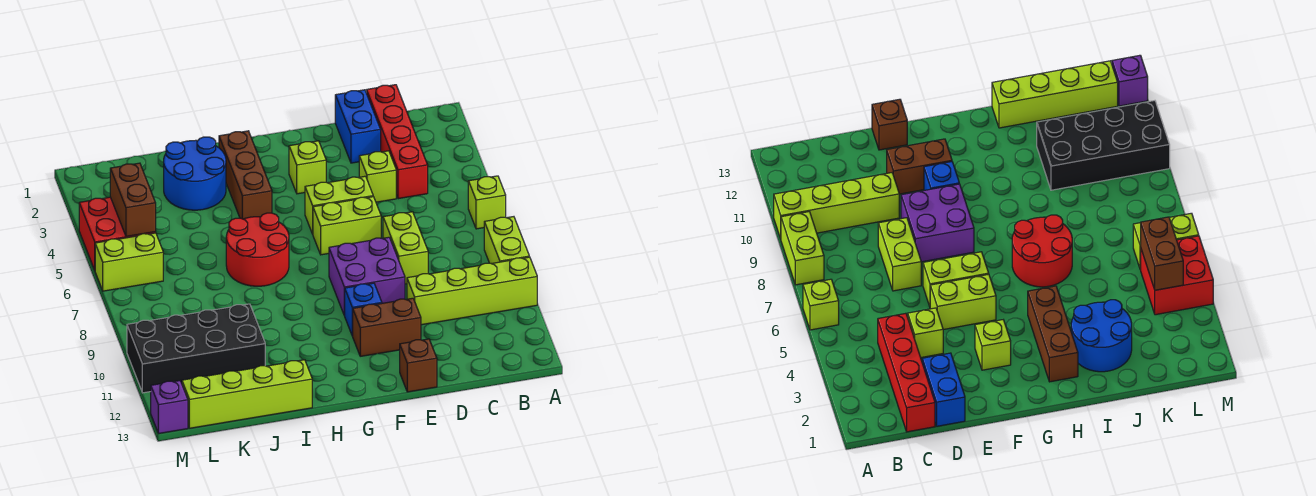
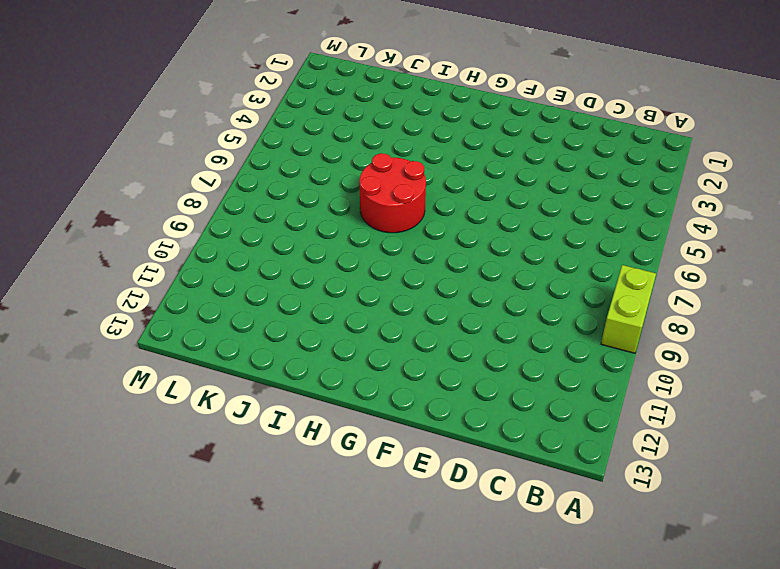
none -> lime brick A6 level 1
none -> lime brick A10:D10 level 1
none -> red brick C1:C4 level 1

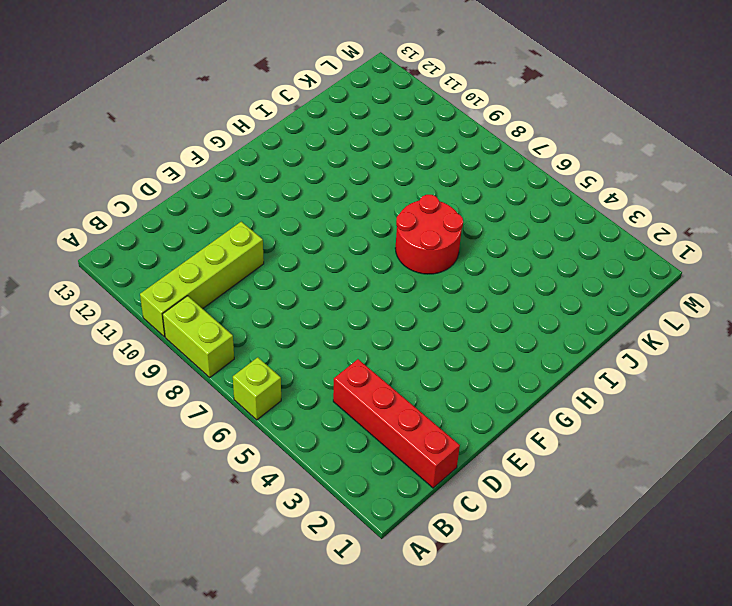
none -> blue brick D1:D2 level 1
none -> lime brick D4 level 1
none -> lime brick D7:D8 level 1

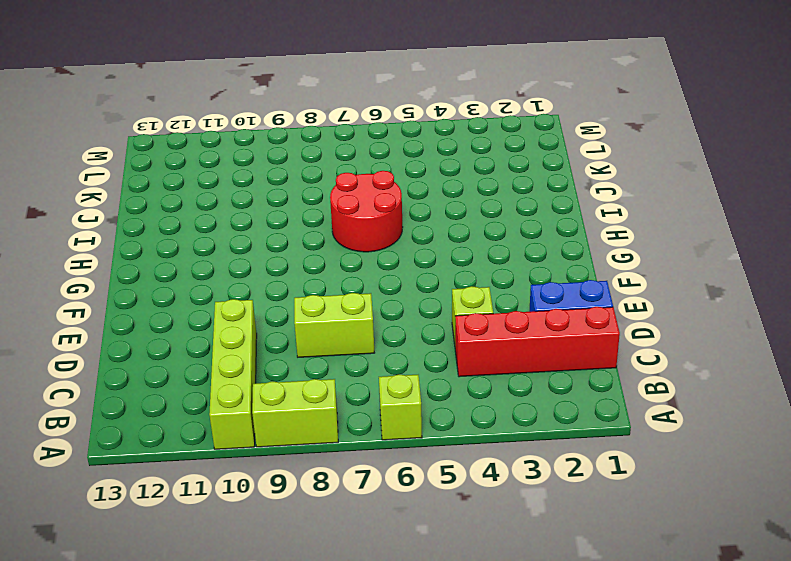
none -> lime brick E5:F5 level 1
none -> lime brick E6:F6 level 1
none -> purple brick E8:F9 level 1

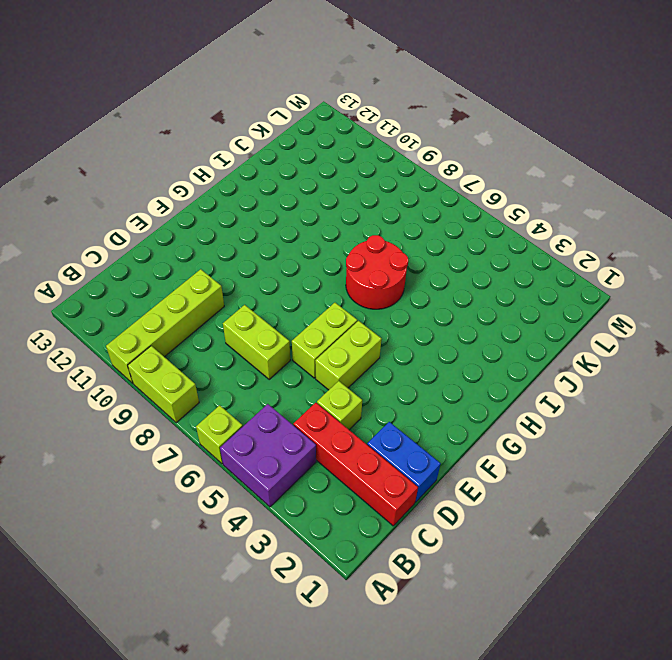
purple brick A4:B5 level 1 -> purple brick E8:F9 level 1
none -> brown brick E11:F11 level 1
none -> brown brick E13 level 1
none -> lime brick F3 level 1

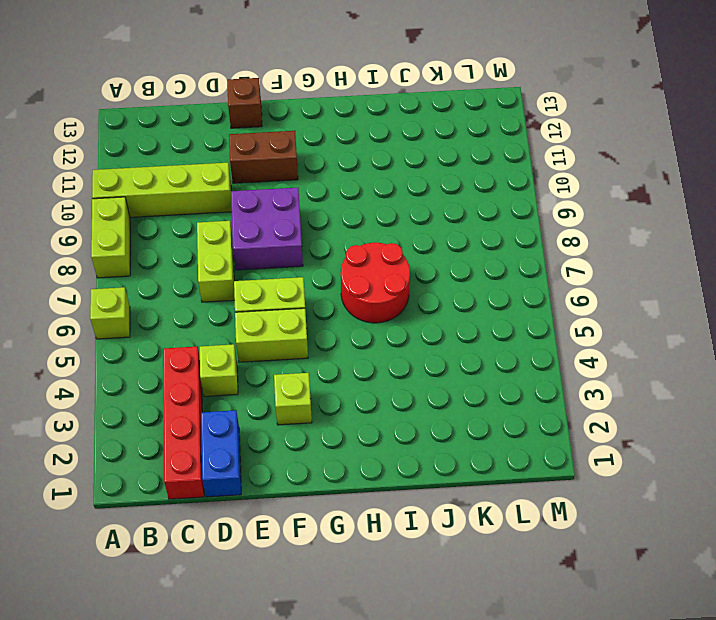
none -> blue brick F10 level 1
none -> brown brick H2:H4 level 1
none -> blue round brick I2:J3 level 1

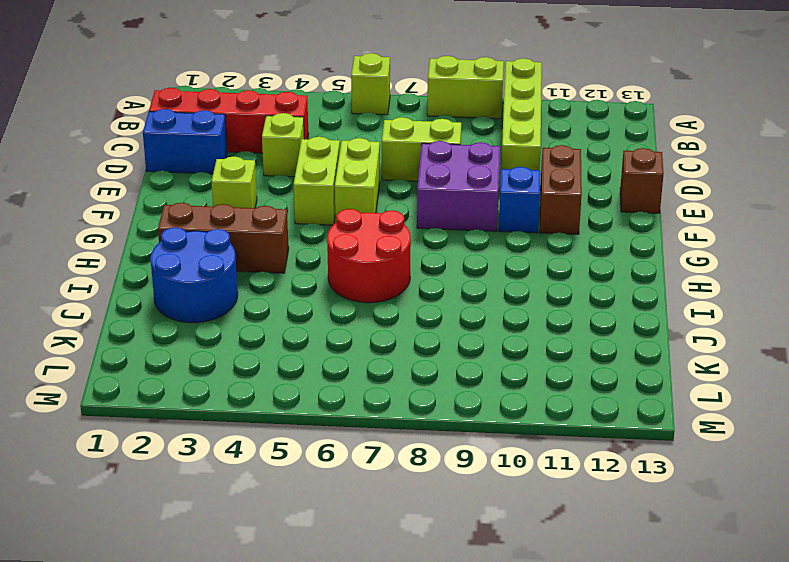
none -> lime brick I13:L13 level 1
none -> black brick J10:M11 level 1
none -> red brick L4:M5 level 1

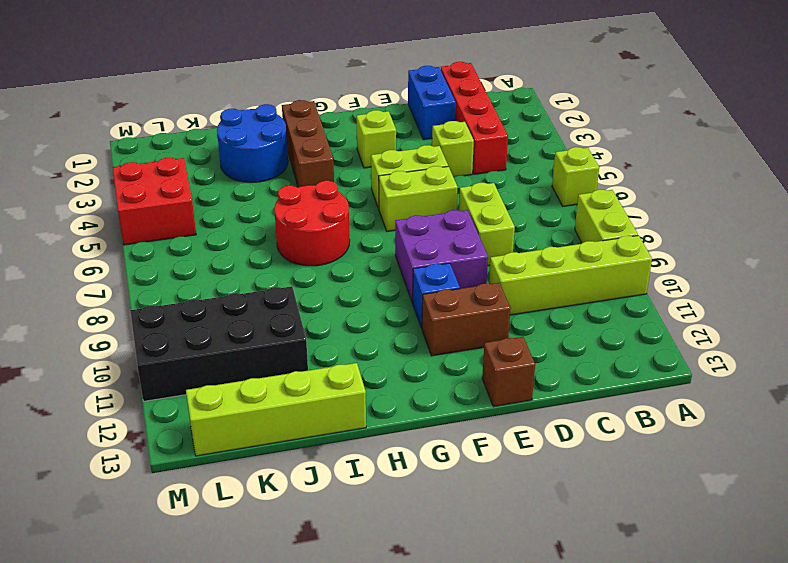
none -> lime brick L6:M6 level 1
none -> purple brick M13 level 1
none -> brown brick L4:L5 level 2

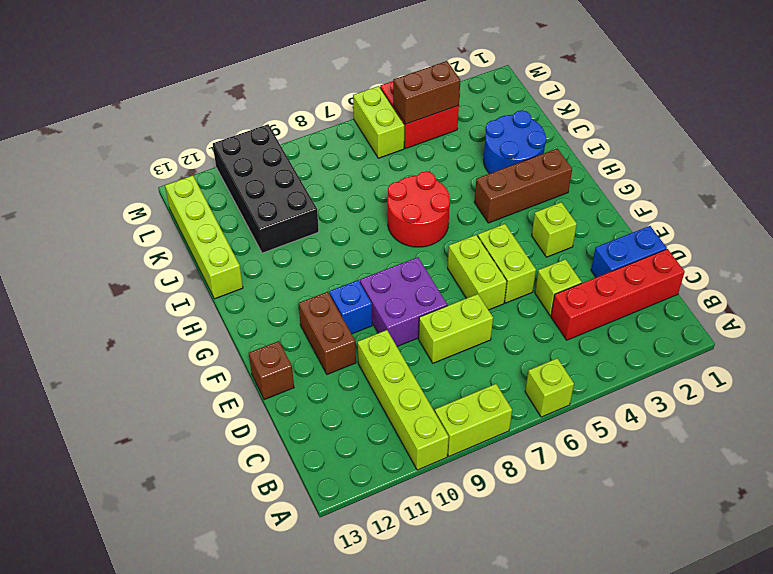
none -> purple brick M13 level 1

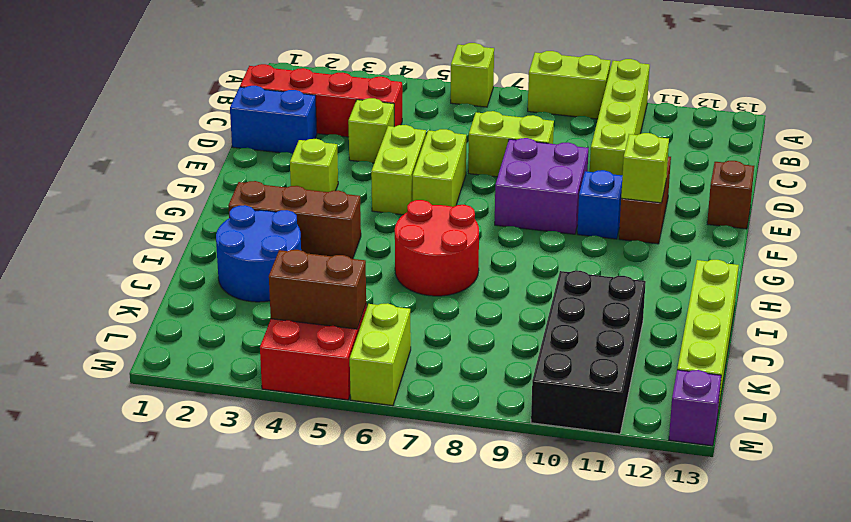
lime brick F11 level 2 -> none

